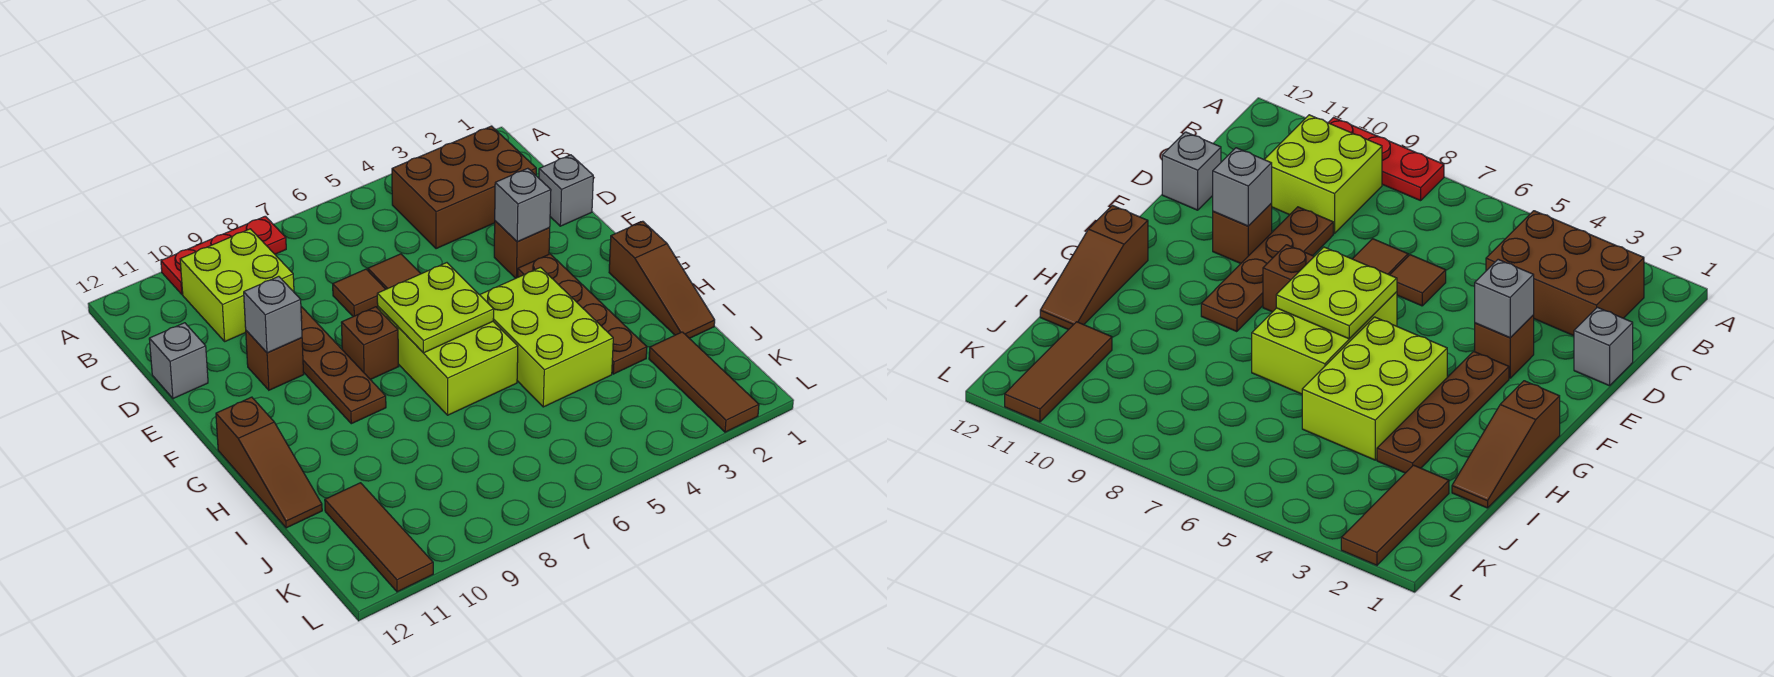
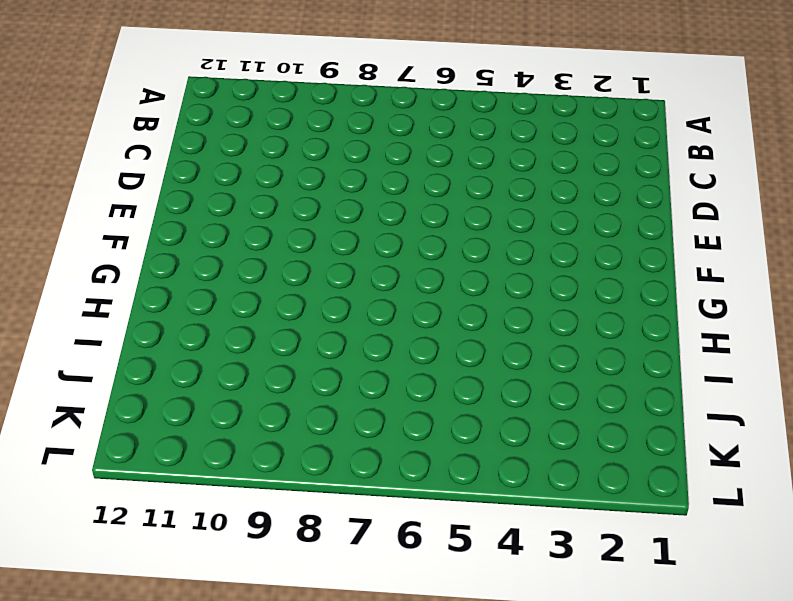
none -> red plate A8:A10 level 1
none -> brown brick B2:C4 level 1
none -> lime brick B9:C10 level 1

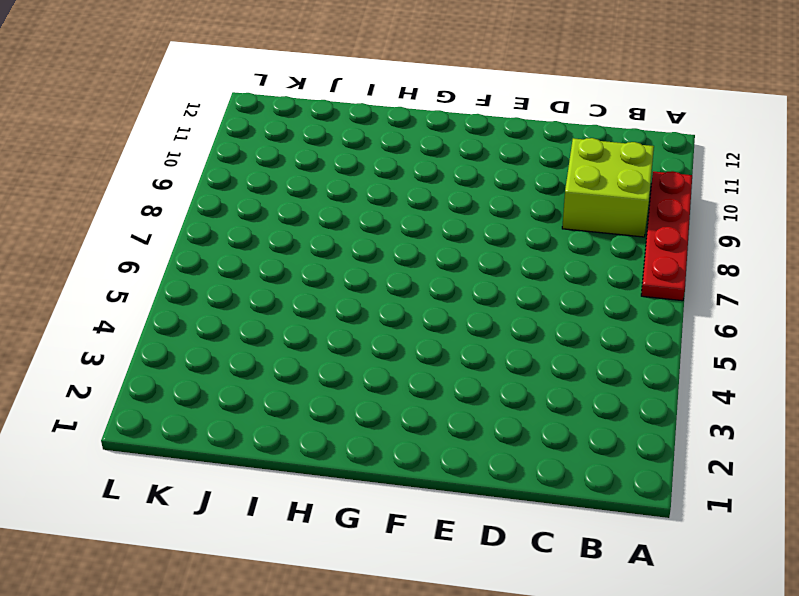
red plate A7:A10 level 1 -> red plate A8:A10 level 1
none -> brown brick B2:C4 level 1
none -> grey brick D1 level 1
none -> brown tile D6 level 1

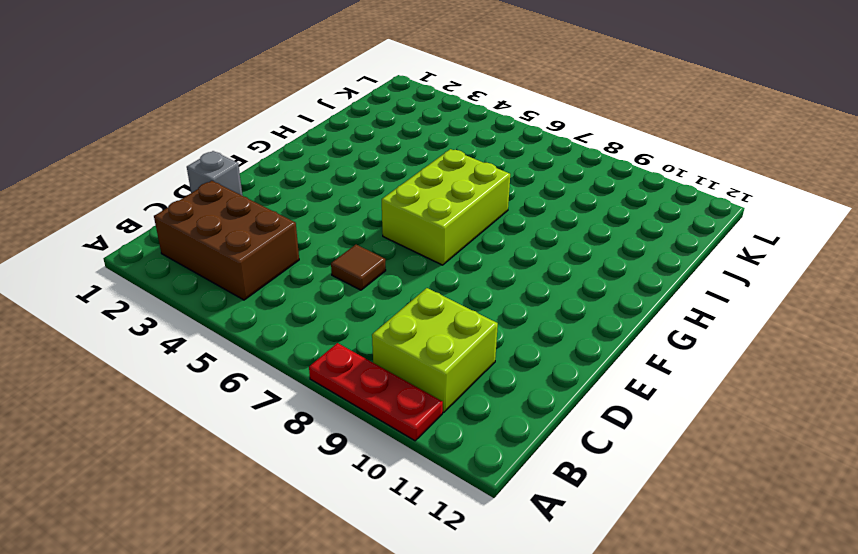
none -> brown tile D7 level 1
none -> brown plate D9:G9 level 1
none -> grey brick D12 level 1

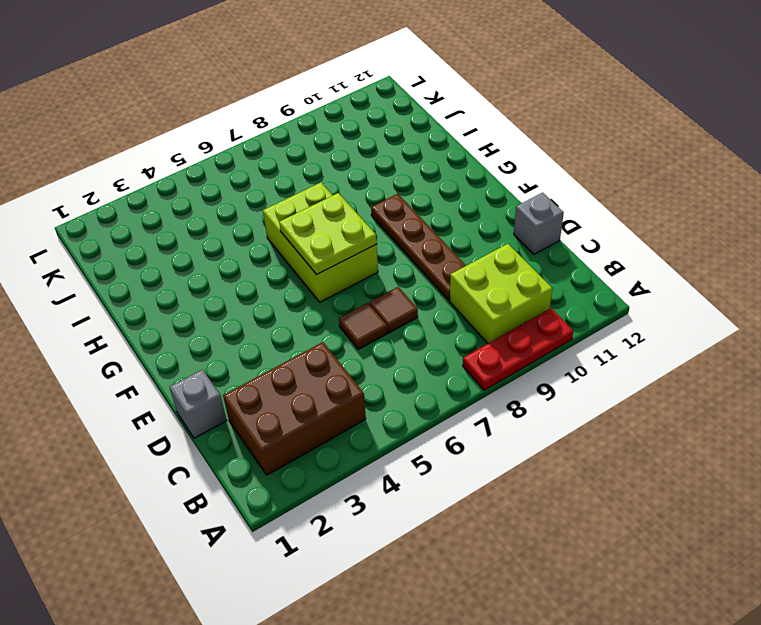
none -> brown brick E3 level 1
none -> brown brick E10 level 1
none -> brown plate F3:I3 level 1

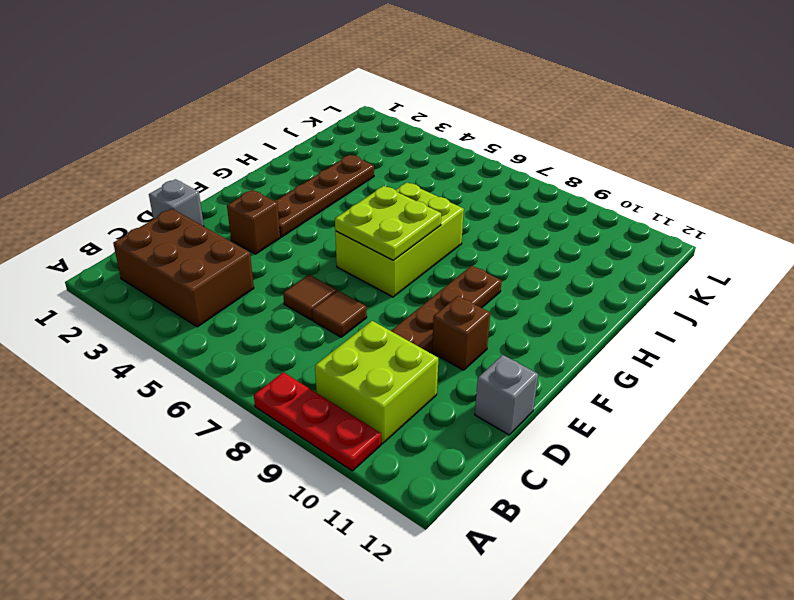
none -> brown brick F8 level 1
none -> brown slope G1:I1 level 1 top G
none -> lime brick G4:I5 level 1

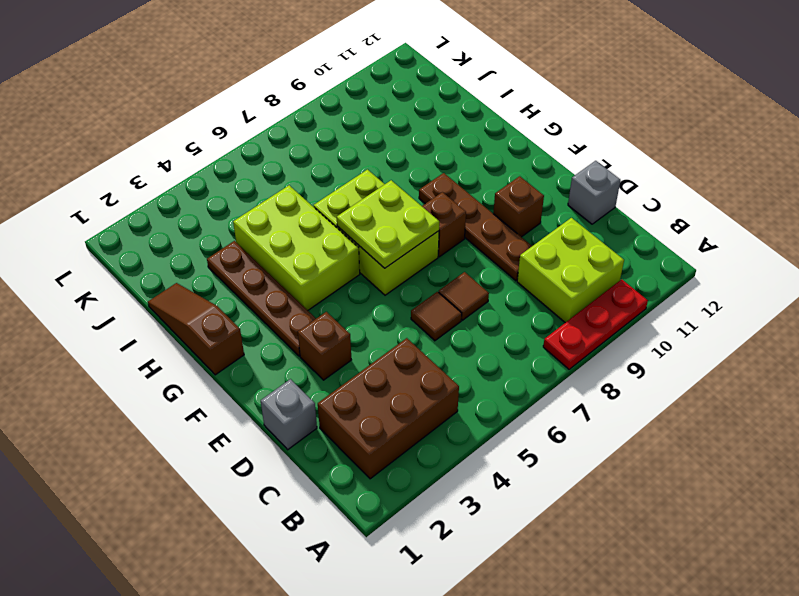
none -> brown slope G12:I12 level 1 top G
none -> brown tile J2:L2 level 1
none -> brown tile J11:L11 level 1

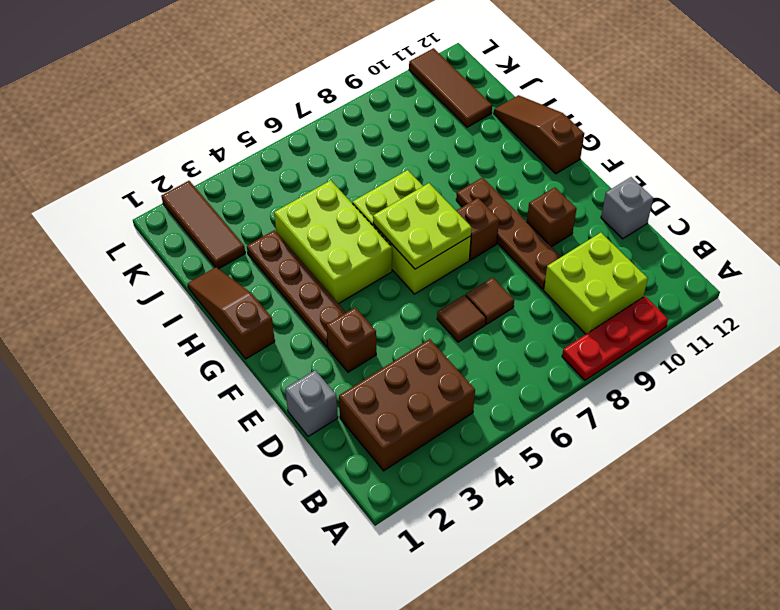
none -> grey brick E3 level 2
none -> grey brick E10 level 2

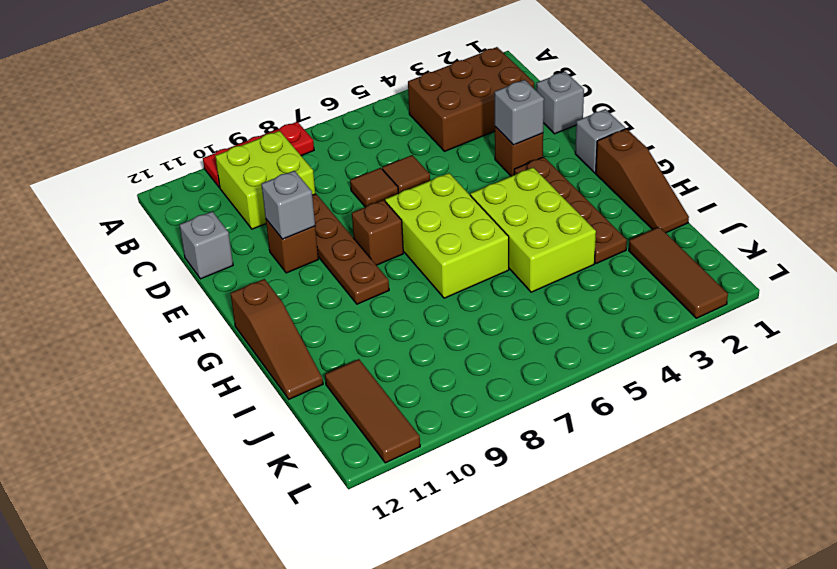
grey brick F1 level 1 -> none
none -> lime plate F6:G7 level 2

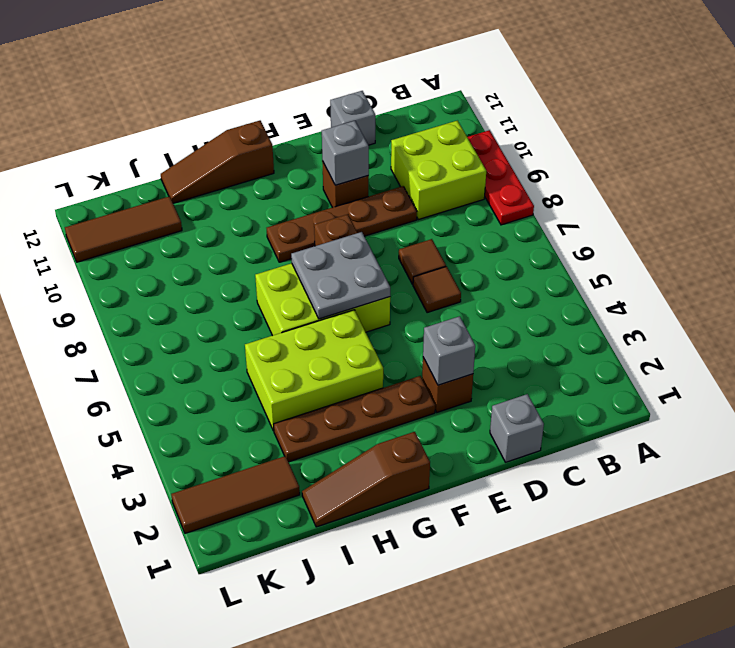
grey plate F6:G7 level 2 -> lime plate F6:G7 level 2
none -> brown brick B2:C4 level 1

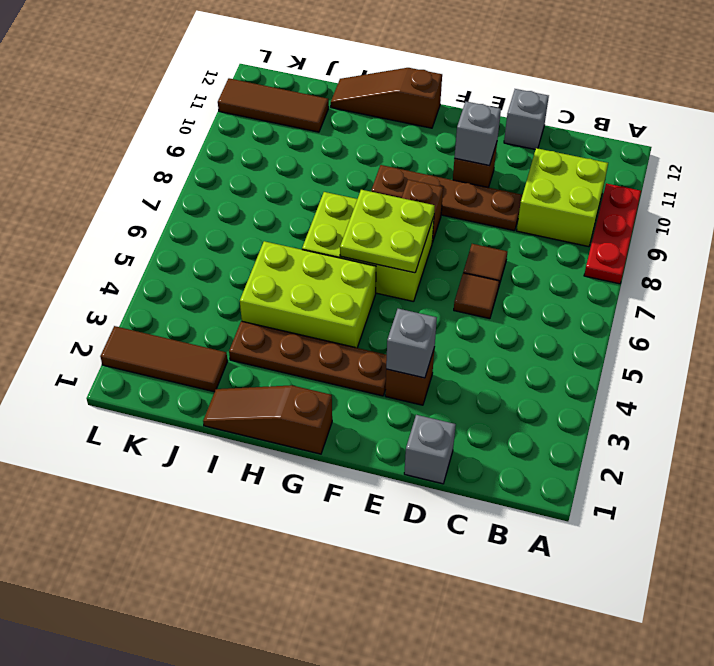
none -> brown brick B2:C4 level 1

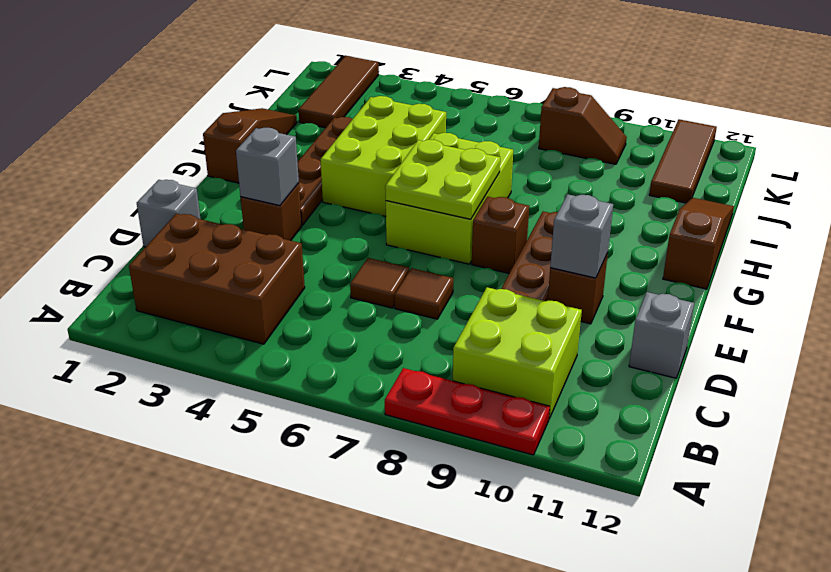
brown slope K8:K9 level 1 top 8 -> none

